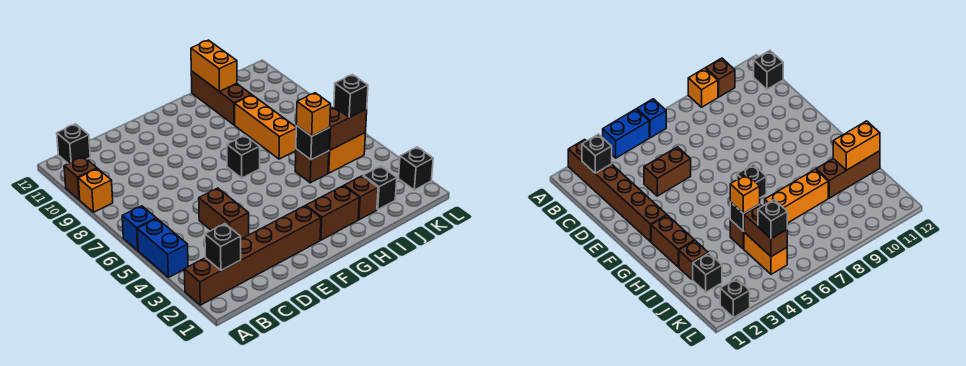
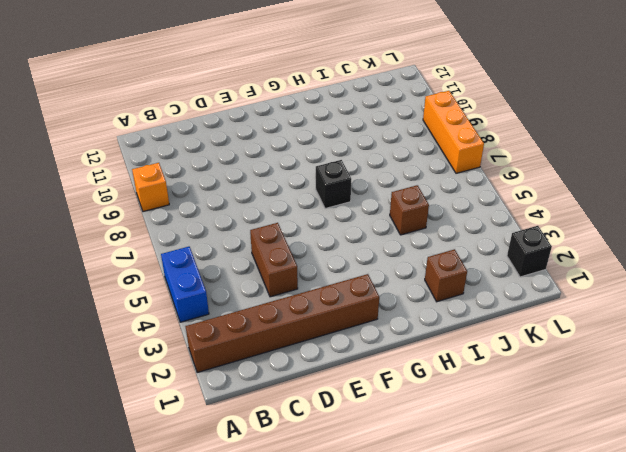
orange brick L7:L9 level 1 -> orange brick I7:I9 level 1
none -> blue brick A6 level 1
none -> brown brick A10 level 1
none -> black brick B12 level 1

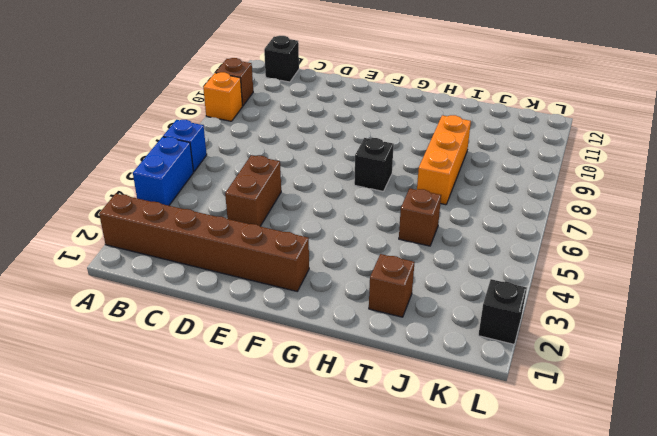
none -> brown brick G2:H2 level 1
none -> brown brick I10:I12 level 1
none -> black brick J2 level 1

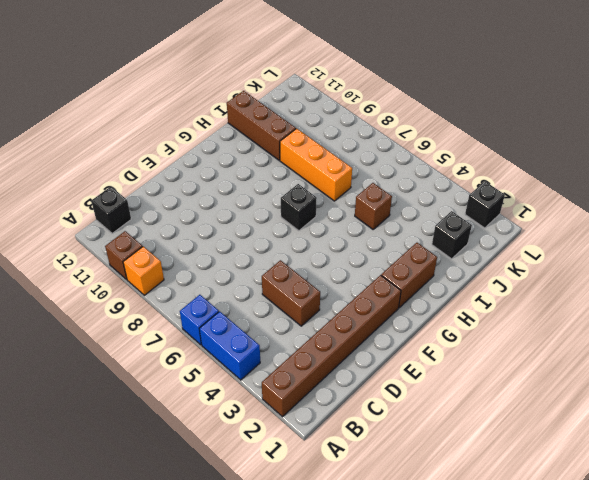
none -> brown brick I2 level 1
none -> orange brick J5:K5 level 1
none -> black brick B2 level 2

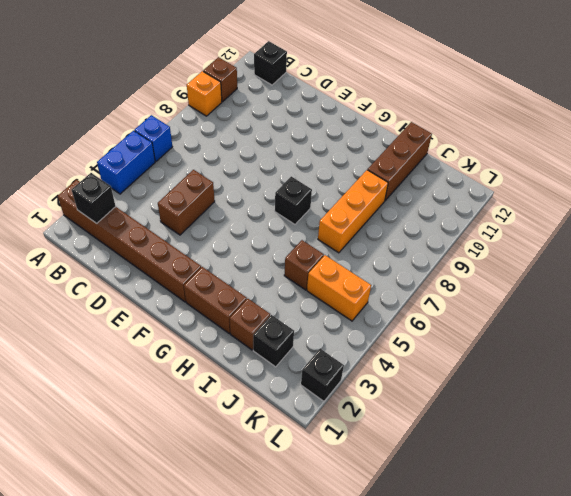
none -> black brick I5 level 2
none -> orange brick I11:I12 level 2
none -> brown brick J5:K5 level 2

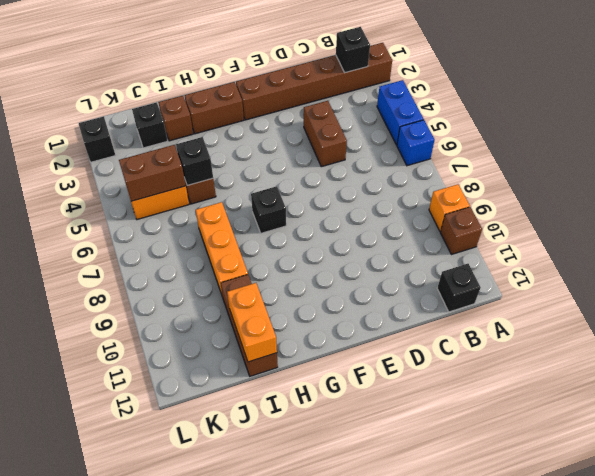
none -> orange brick I5 level 3
none -> black brick K5 level 3

